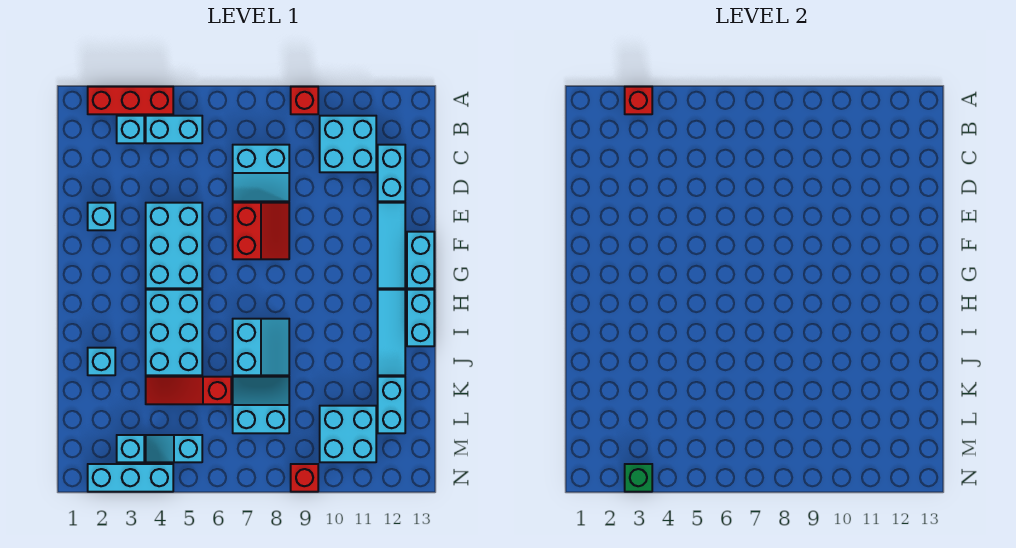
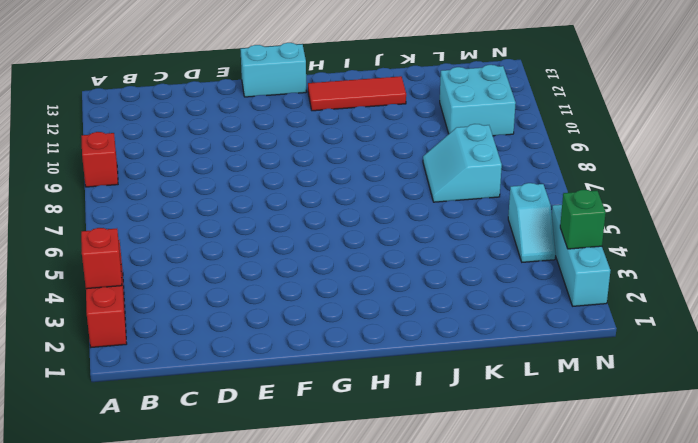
red tile H12:J12 level 1 -> cyan tile H12:J12 level 1
none -> cyan brick B3 level 1
none -> cyan brick B4:B5 level 1
none -> cyan brick B10:C11 level 1

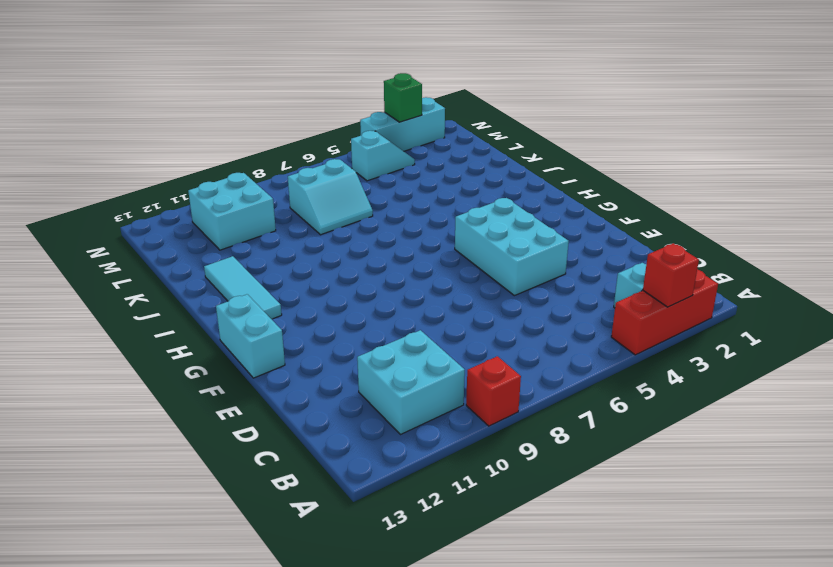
none -> cyan brick B4:B5 level 1
none -> cyan slope C7:D8 level 1 top C
none -> cyan brick C12:D12 level 1

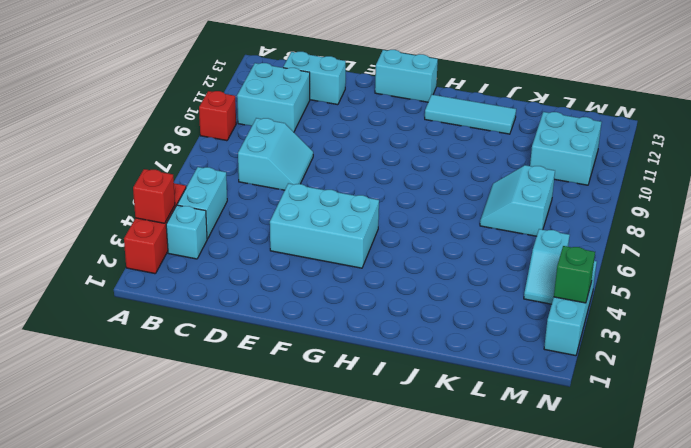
none -> cyan brick E2 level 1
none -> red slope E7:F8 level 1 top 7
none -> cyan tile E12:G12 level 1

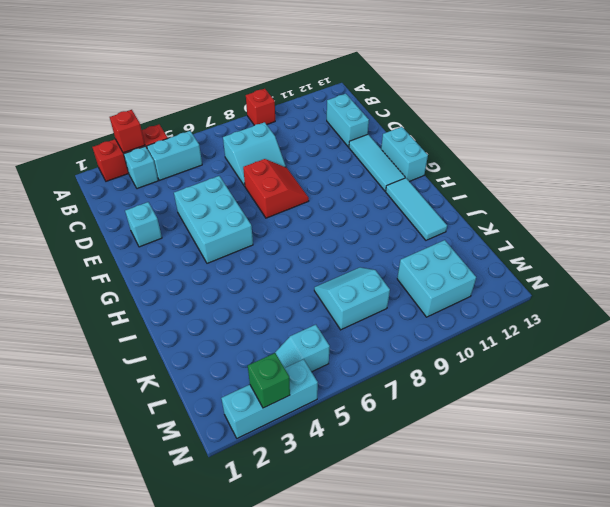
none -> cyan brick B10:C11 level 1
none -> cyan brick H4:J5 level 1
none -> cyan brick H13:I13 level 1

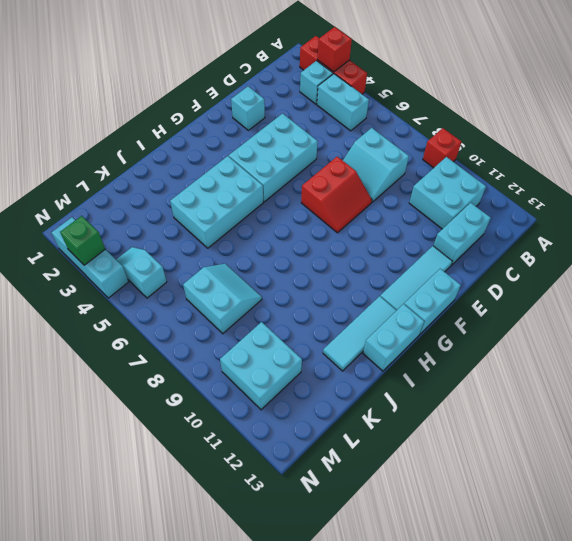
none -> cyan slope I7:J8 level 1 top 7
none -> cyan brick J2 level 1
none -> red slope K4:K6 level 1 top 6

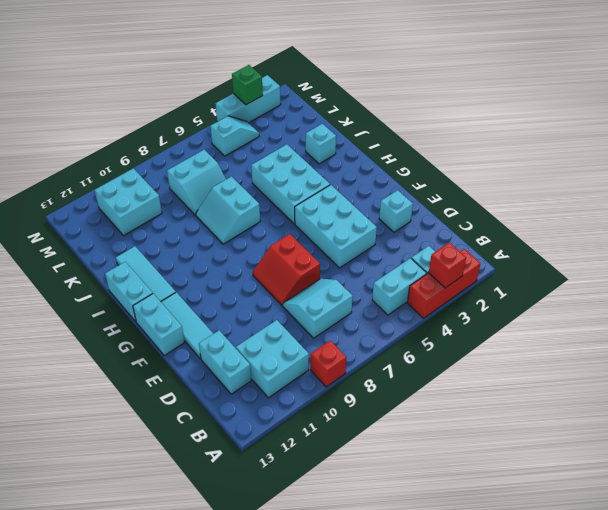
none -> red slope K4:K6 level 1 top 6
none -> cyan brick K12:L12 level 1
none -> cyan brick M3 level 1

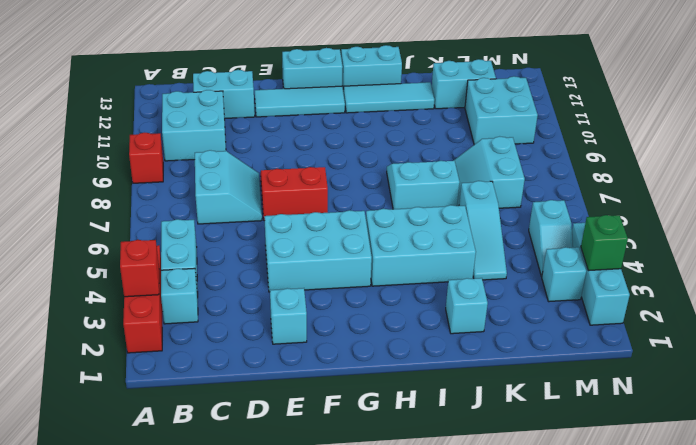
cyan slope K4:K6 level 1 top 6 -> red slope K4:K6 level 1 top 6
none -> red brick N9 level 1

